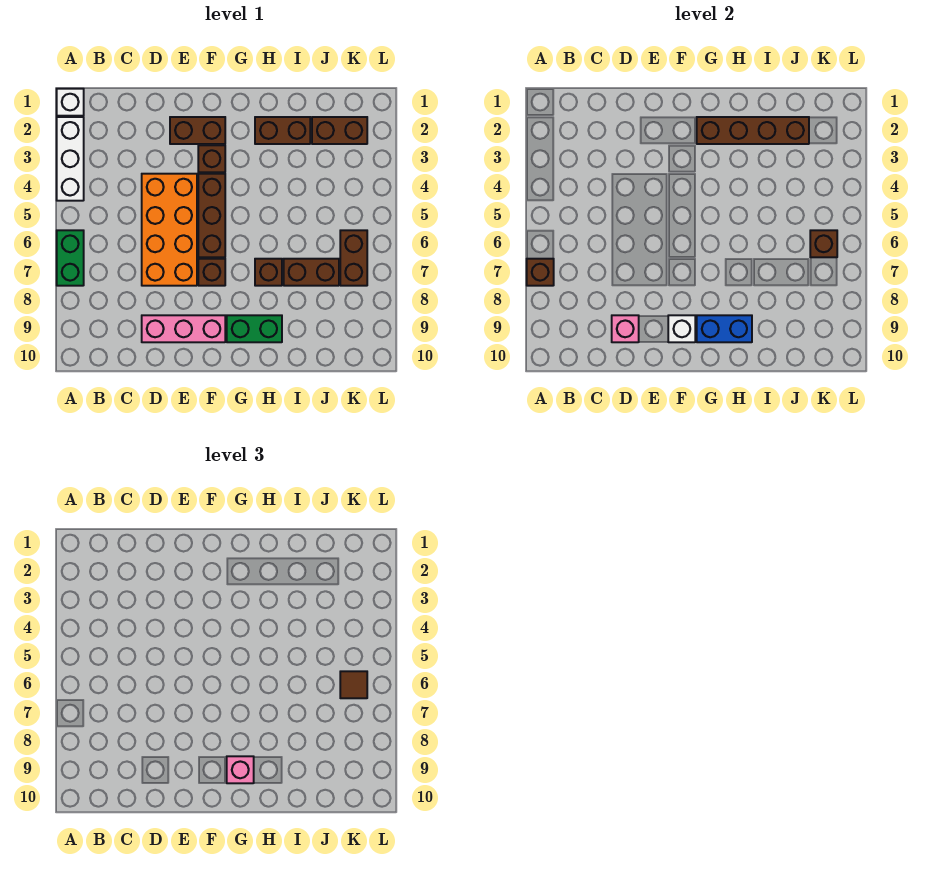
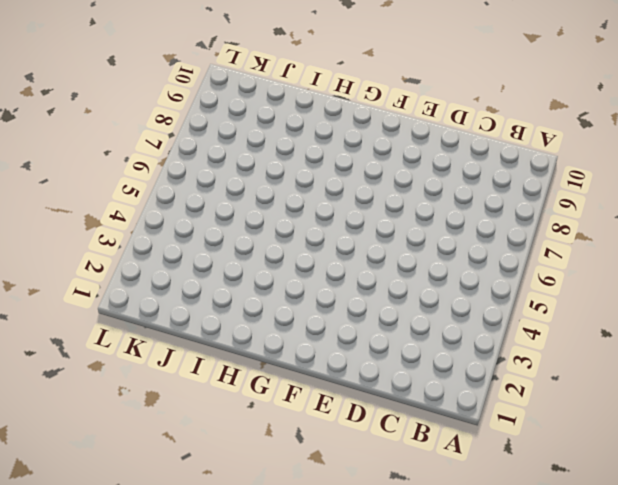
none -> white brick A1 level 1
none -> white brick A2:A4 level 1
none -> green brick A6:A7 level 1

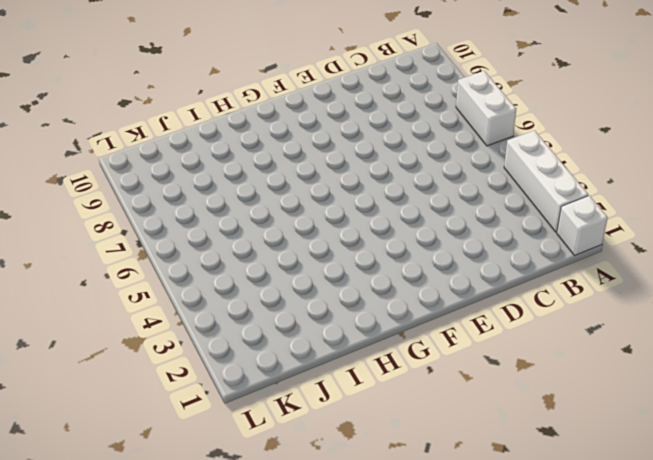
white brick A6:A7 level 1 -> green brick A6:A7 level 1
none -> orange brick D4:E7 level 1
none -> pink brick D9:F9 level 1
none -> brown brick E2:F2 level 1

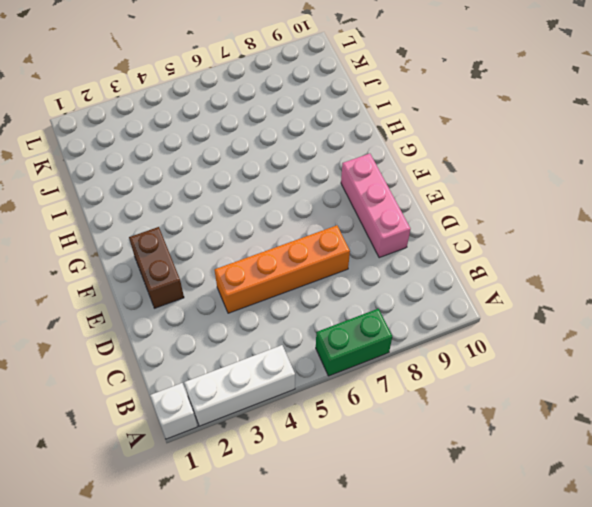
orange brick D4:D7 level 1 -> orange brick D4:E7 level 1
none -> brown brick F3 level 1
none -> brown brick F4:F6 level 1
none -> brown brick F7 level 1

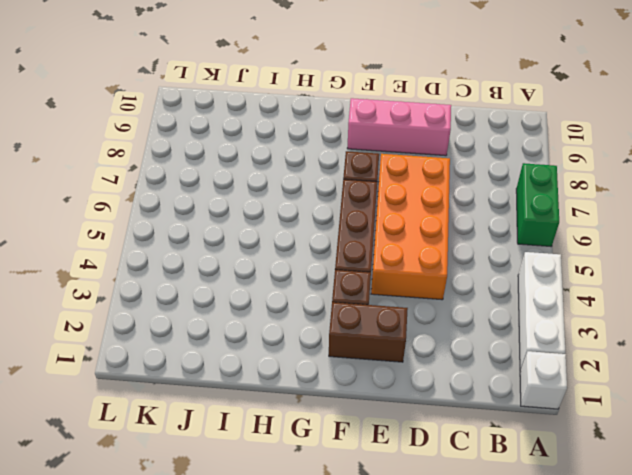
none -> green brick G9:H9 level 1
none -> brown brick H2:I2 level 1
none -> brown brick H7 level 1

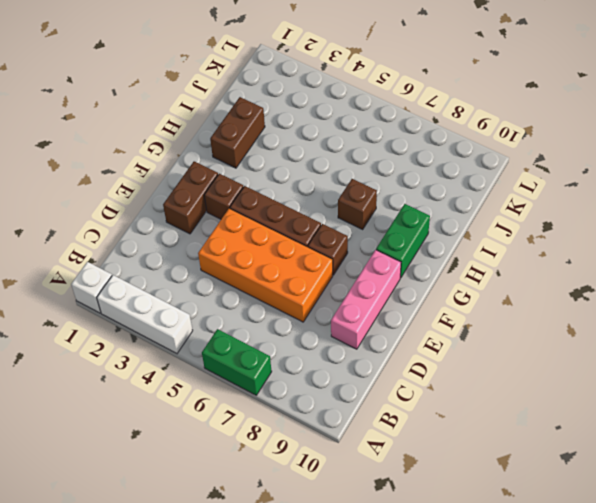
none -> brown brick I7:J7 level 1
none -> brown brick J2:K2 level 1
none -> brown brick K6:K7 level 1

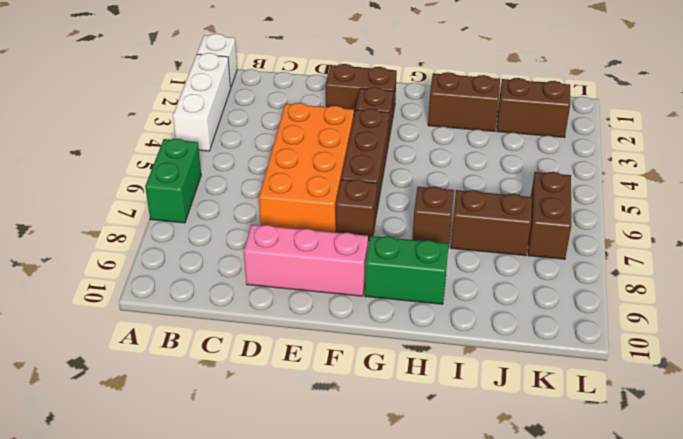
none -> brown brick A7 level 2
none -> pink brick D9 level 2
none -> white brick F9 level 2

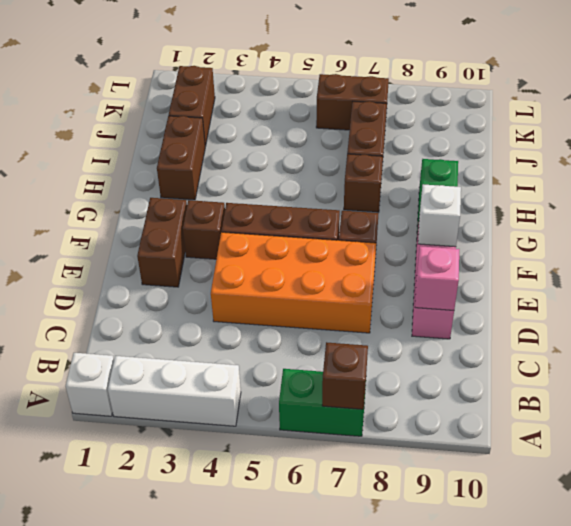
none -> brown brick G2:J2 level 2
none -> blue brick G9:H9 level 2
none -> brown brick K6 level 2

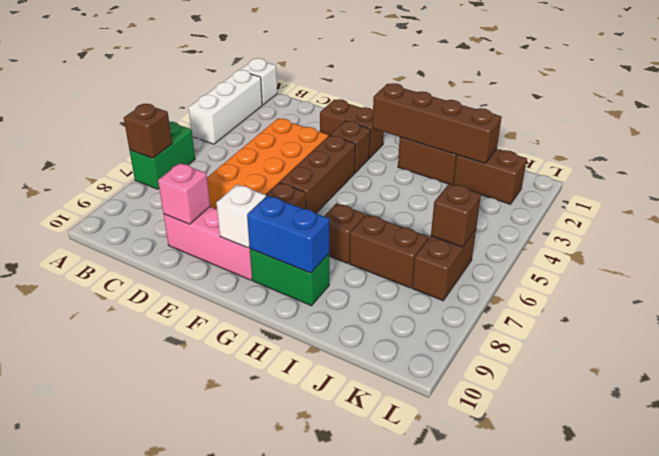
none -> pink brick G9 level 3
none -> brown tile K6 level 3

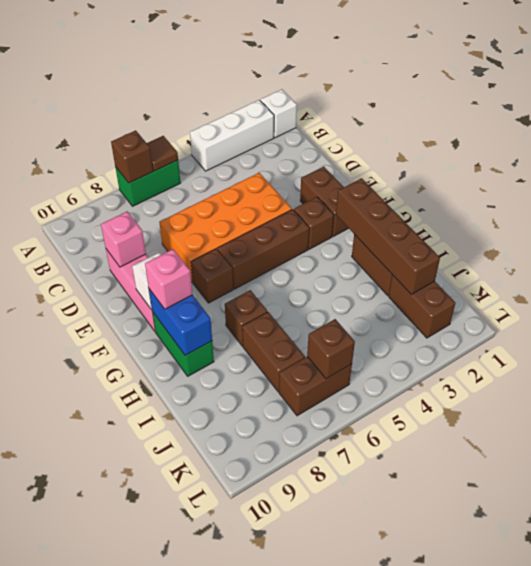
brown tile A6 level 2 -> brown tile K6 level 3

